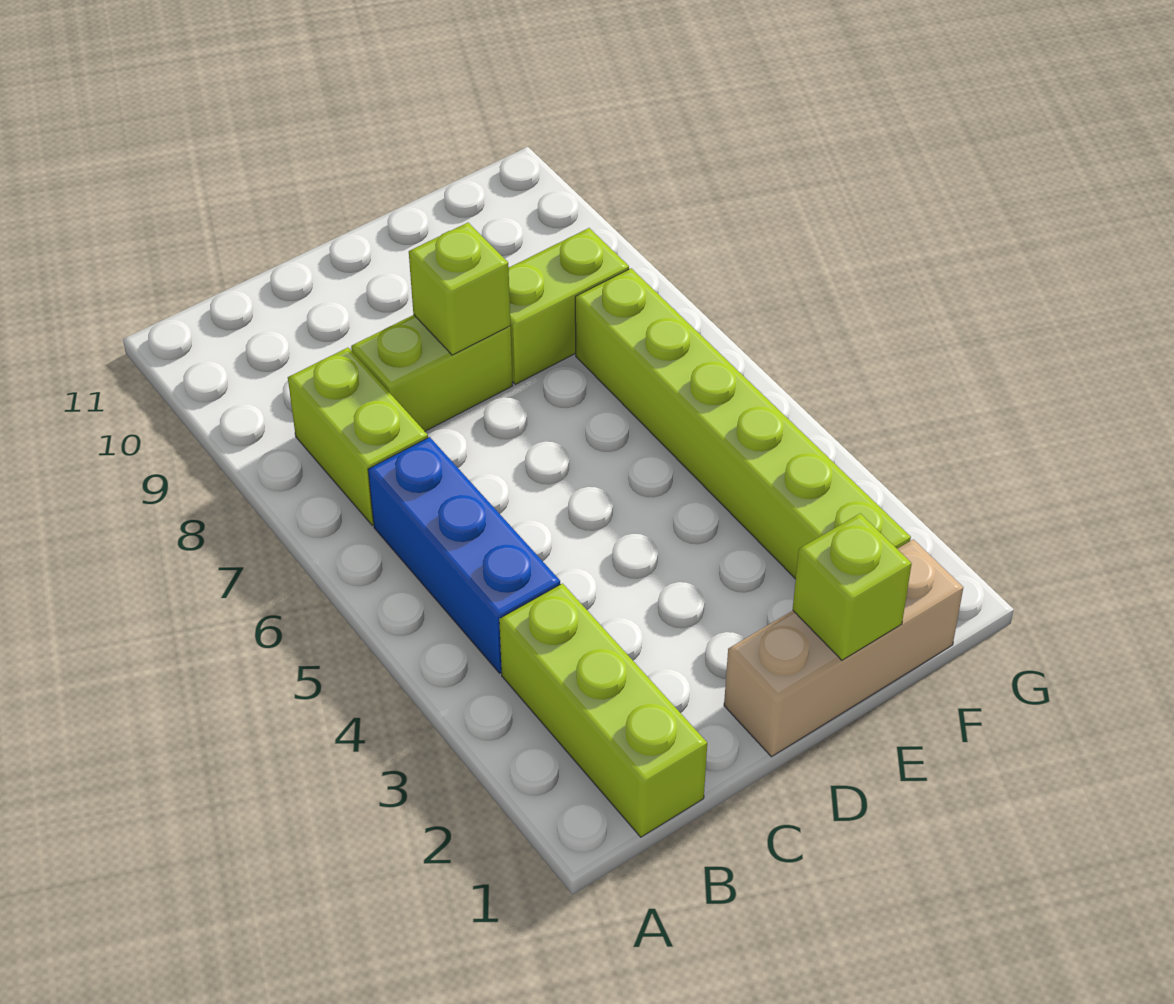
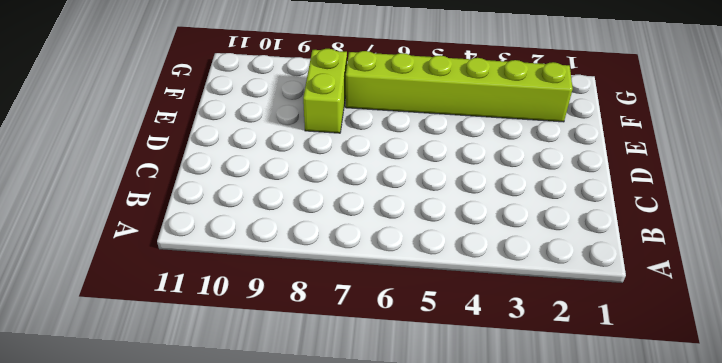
none -> lime brick B1:B3 level 1
none -> blue brick B4:B6 level 1

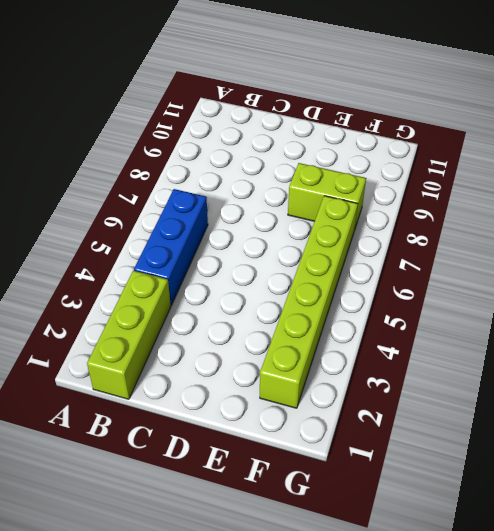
none -> lime brick B7:B8 level 1
none -> lime brick C8:D8 level 1

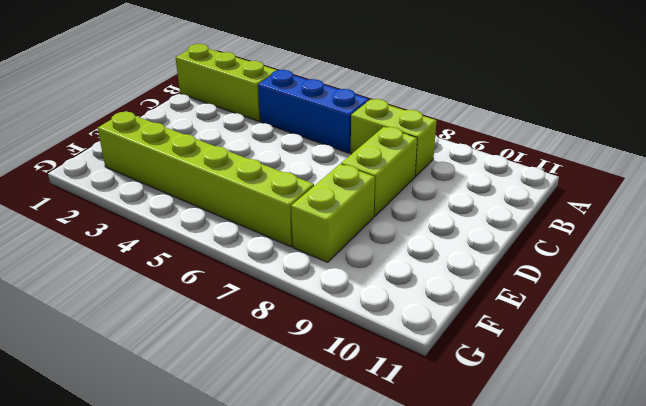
none -> tan brick D1:F1 level 1
none -> lime brick D8 level 2

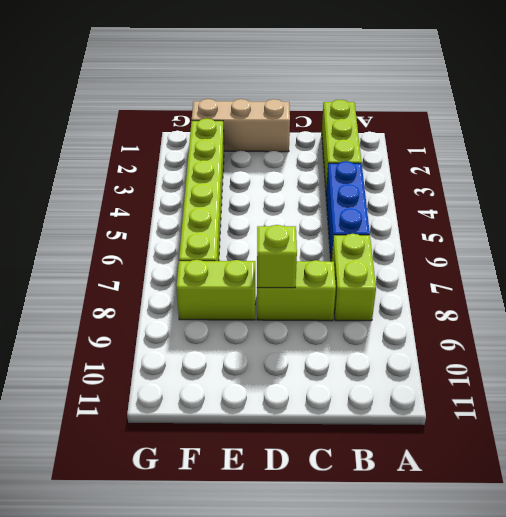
none -> lime brick E1 level 2

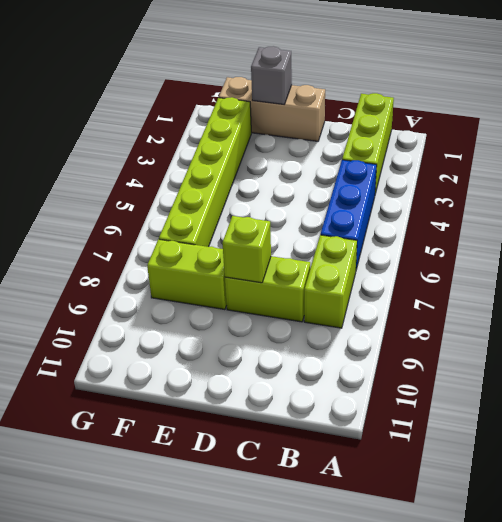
grey brick E1 level 2 -> lime brick E1 level 2

